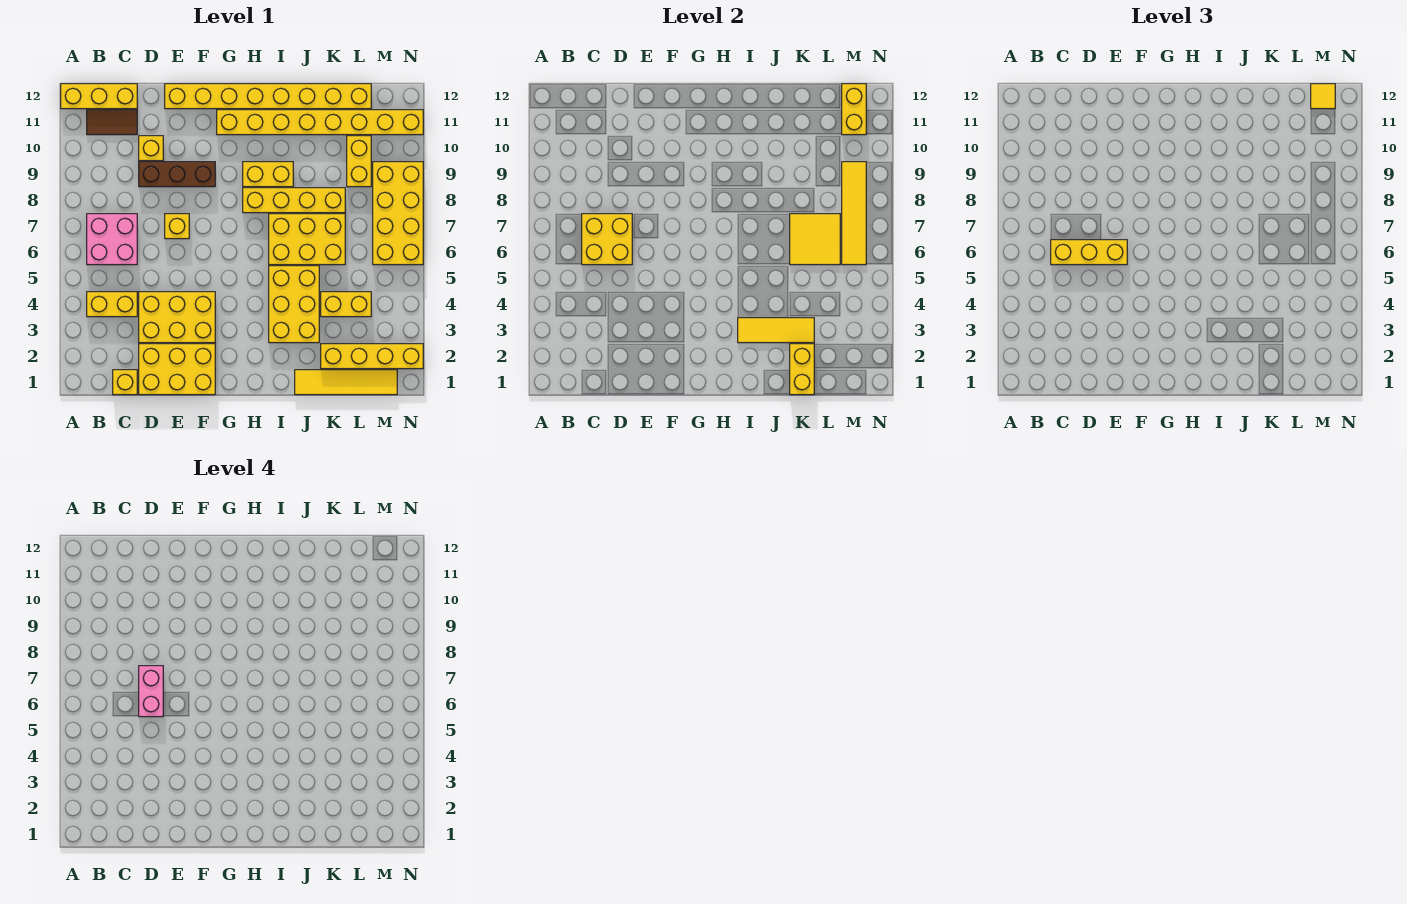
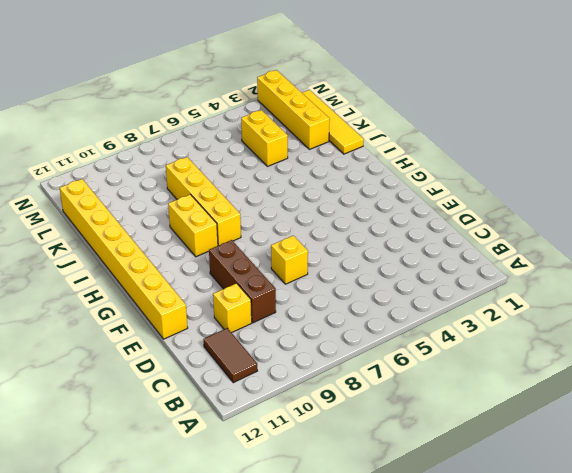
none -> yellow brick A12:C12 level 1
none -> yellow brick B4:C4 level 1
none -> pink brick B6:C7 level 1
none -> yellow brick C1 level 1

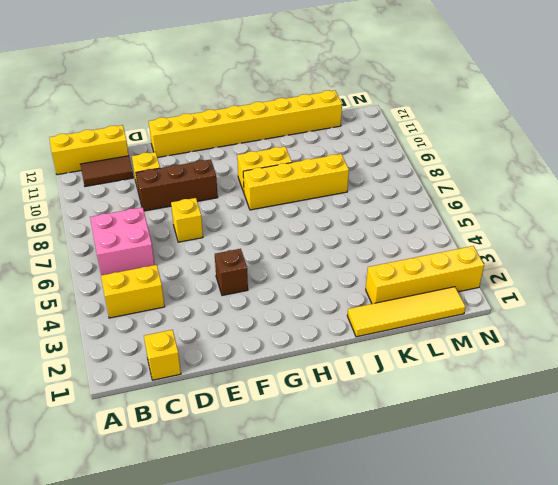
brown brick F4 level 1 -> yellow brick D3:F4 level 1
none -> yellow brick D1:F2 level 1
none -> yellow brick G11:N11 level 1
none -> yellow brick I3:J5 level 1
none -> yellow brick I6:K7 level 1

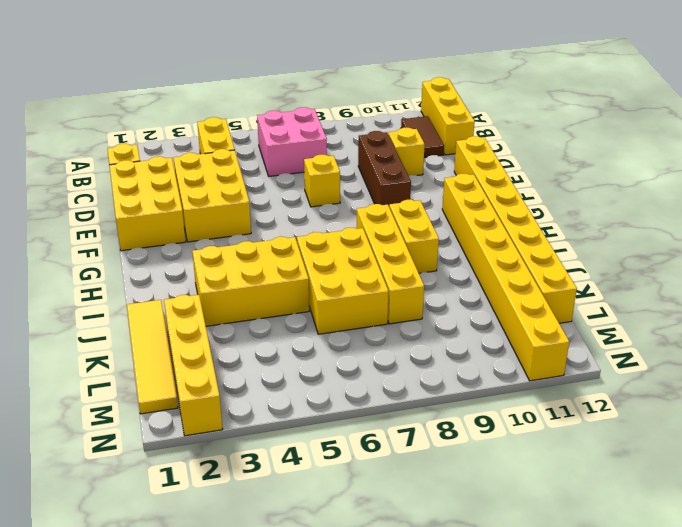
none -> yellow brick K4:L4 level 1
none -> yellow brick L9:L10 level 1
none -> yellow brick M6:N9 level 1
none -> yellow brick C6:D7 level 2

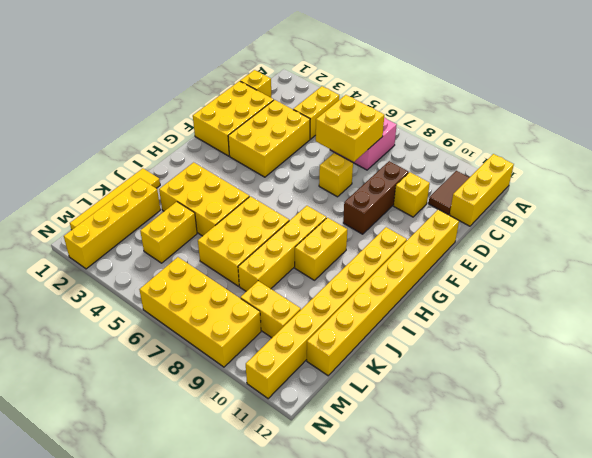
none -> yellow tile I3:K3 level 2
none -> yellow brick K1:K2 level 2
none -> yellow tile K6:L7 level 2
none -> yellow tile M6:M9 level 2

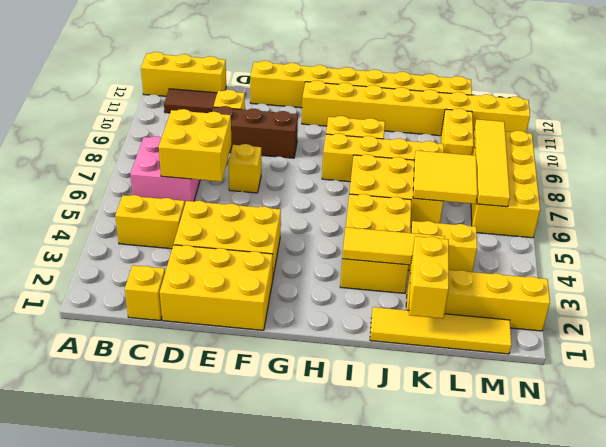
none -> yellow brick M11:M12 level 2
none -> yellow brick C6:E6 level 3
none -> yellow tile M12 level 3
none -> pink brick D6:D7 level 4

